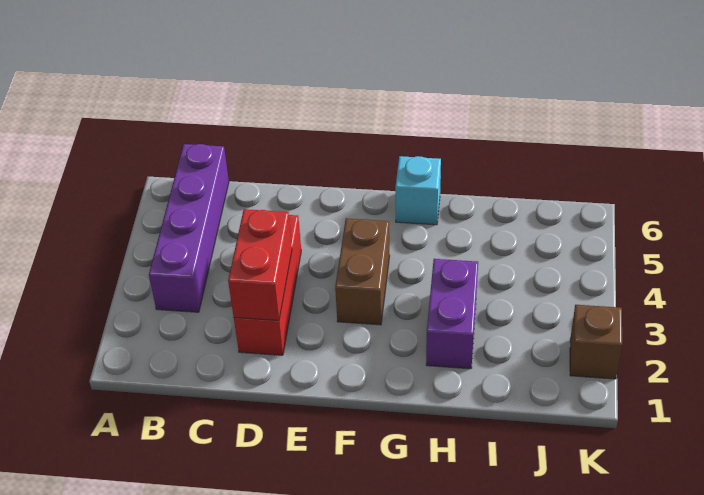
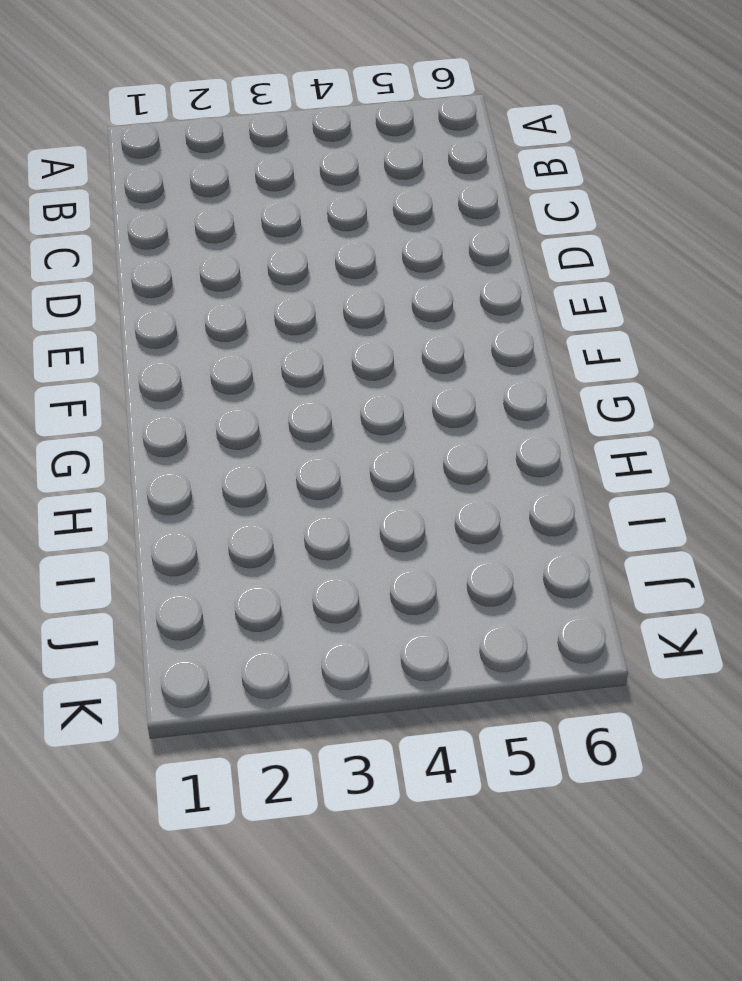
none -> purple brick B3:B6 level 1
none -> red brick D2:D4 level 1

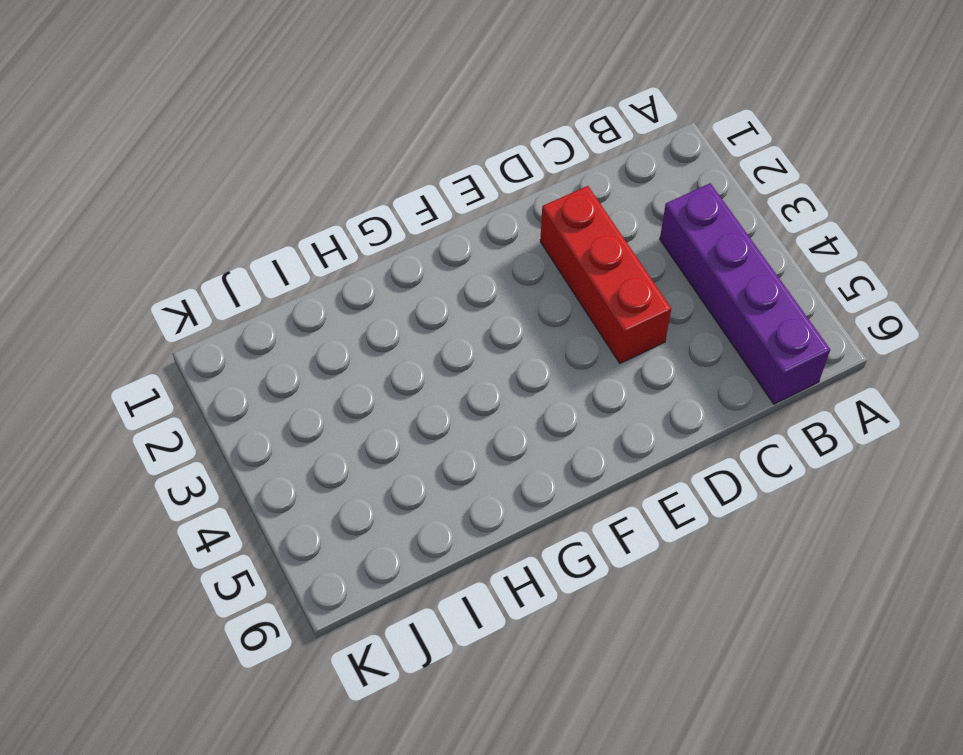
none -> brown brick F3:F4 level 1
none -> cyan brick G6 level 1

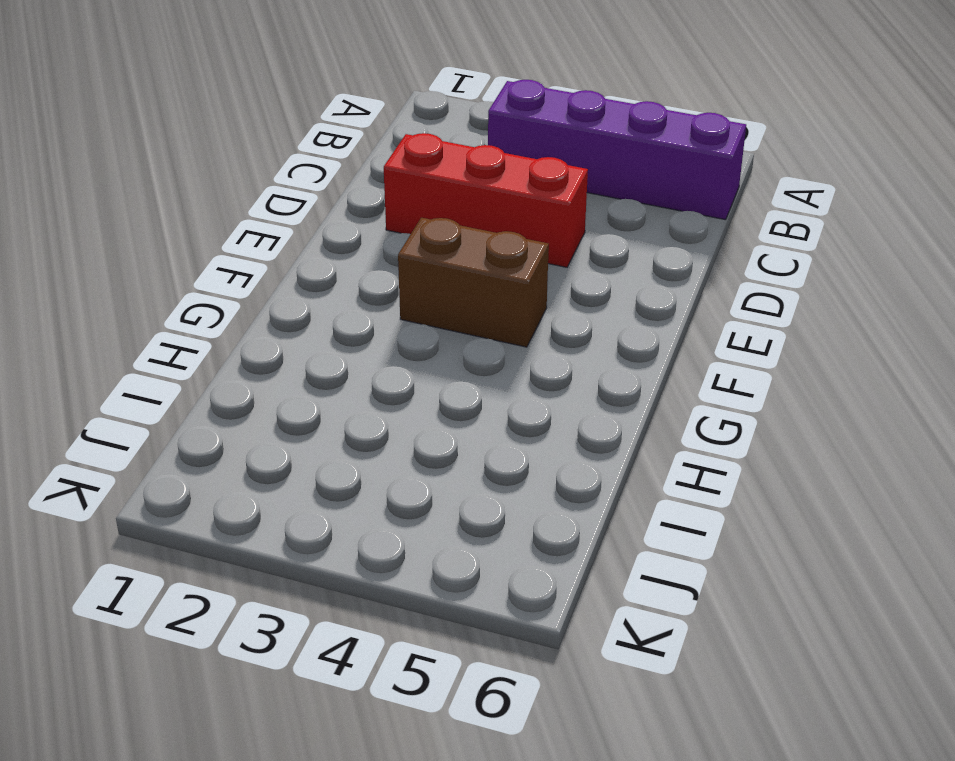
none -> cyan brick G6 level 1
none -> purple brick H2:H3 level 1

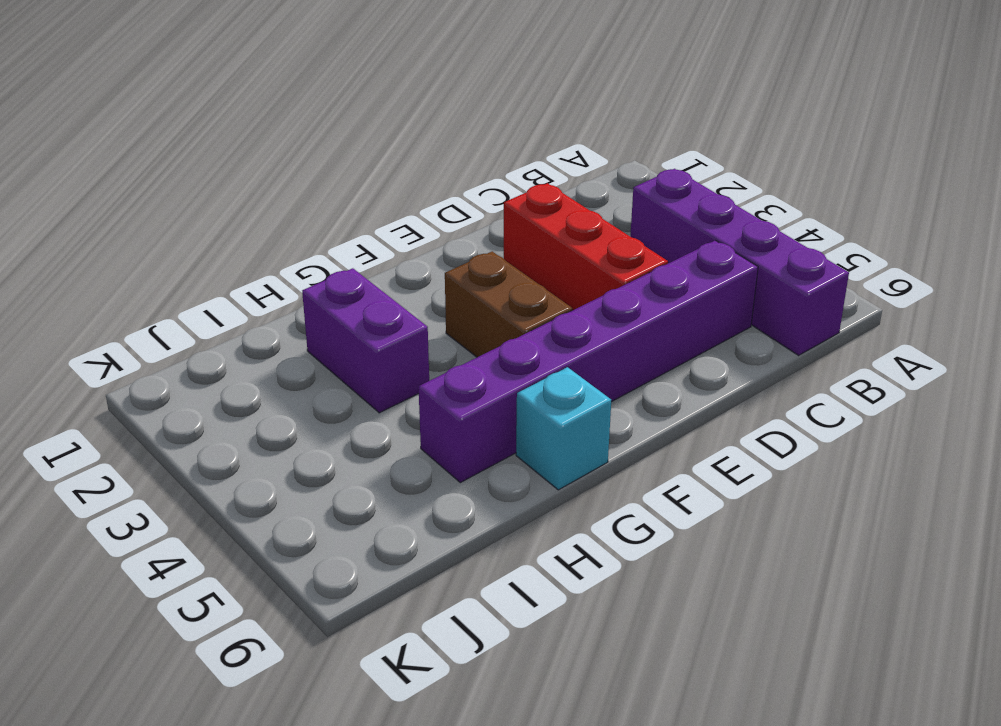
purple brick C5:H5 level 1 -> none
none -> brown brick K2 level 1
none -> red brick D2:D3 level 2

